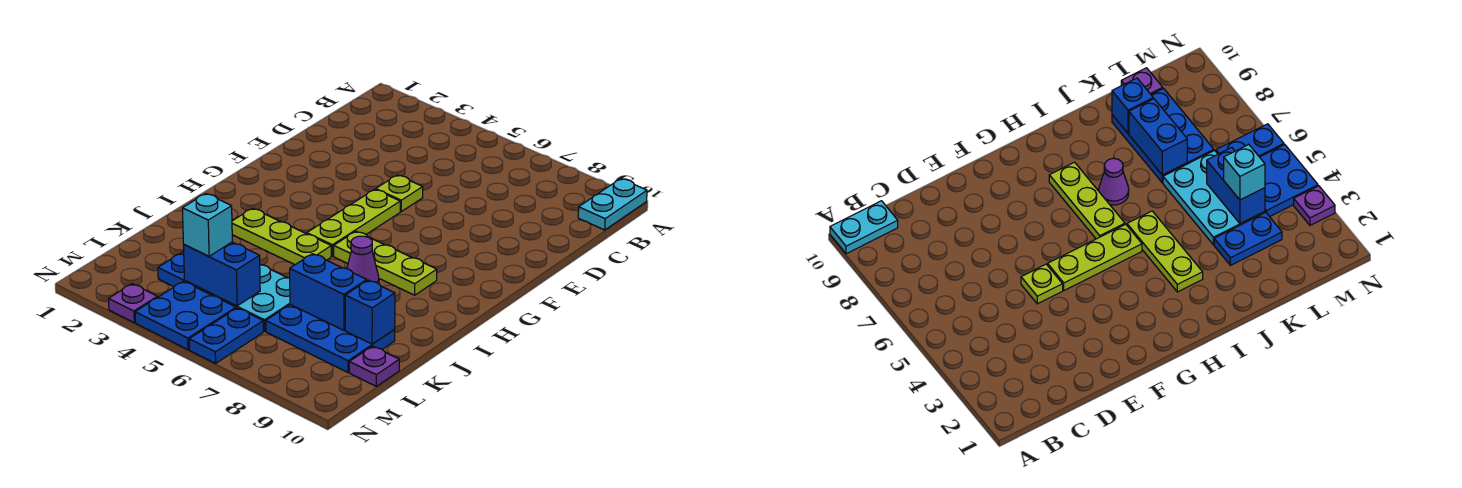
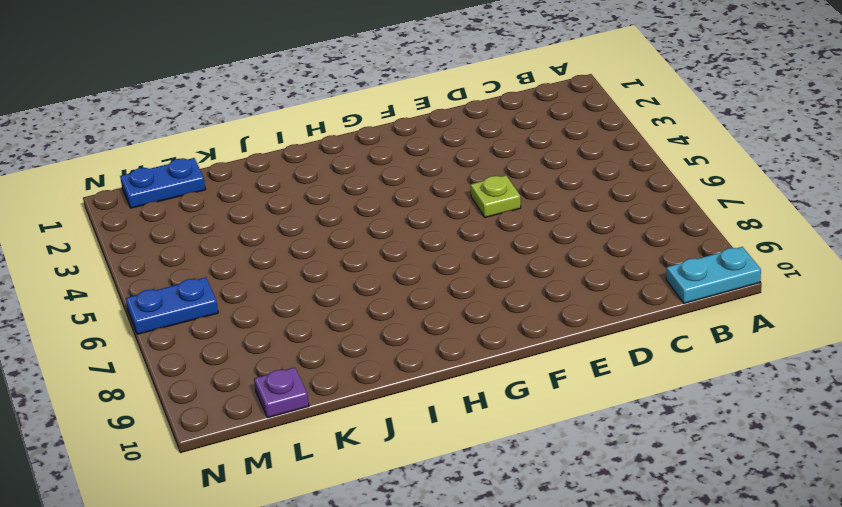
blue plate L1:M1 level 1 -> blue plate K3:L3 level 1
none -> lime plate F5:H5 level 1
none -> lime plate H6:H8 level 1
none -> lime plate I3:I5 level 1

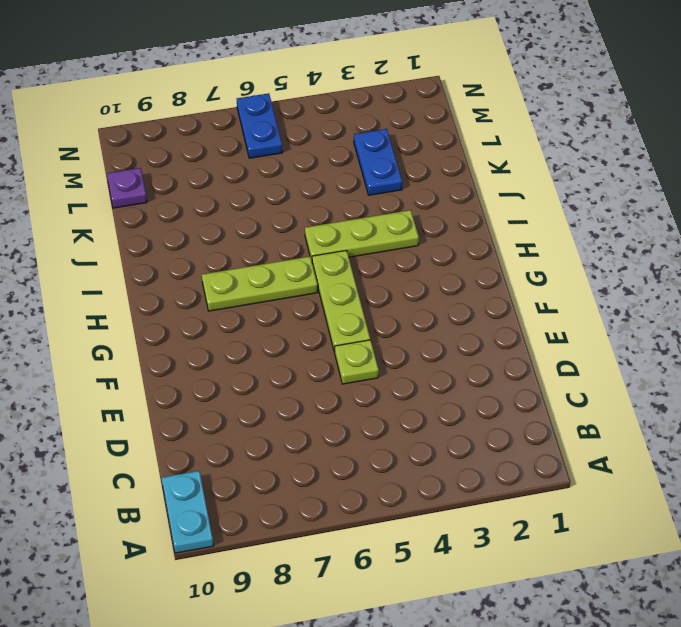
none -> purple cone I7 level 1
none -> cyan plate K4:L6 level 1
none -> blue plate K7:L9 level 1

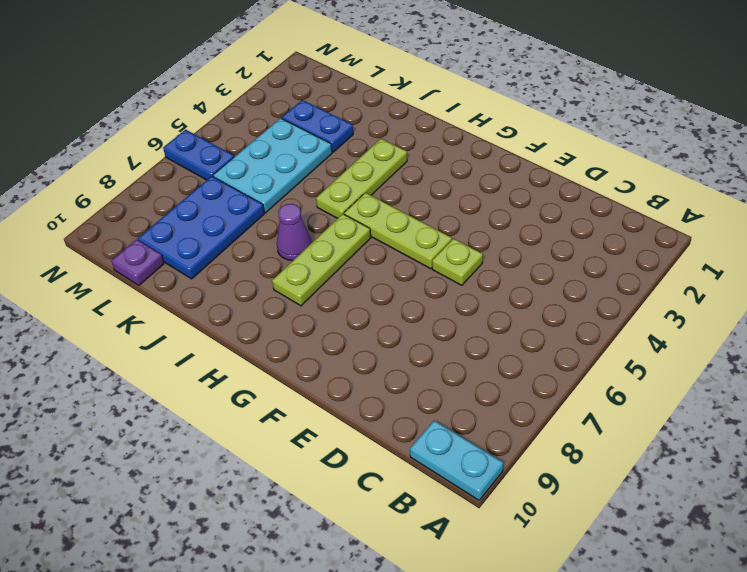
none -> blue plate M4:N5 level 1
none -> purple plate N3 level 1
none -> blue brick K7:K8 level 2

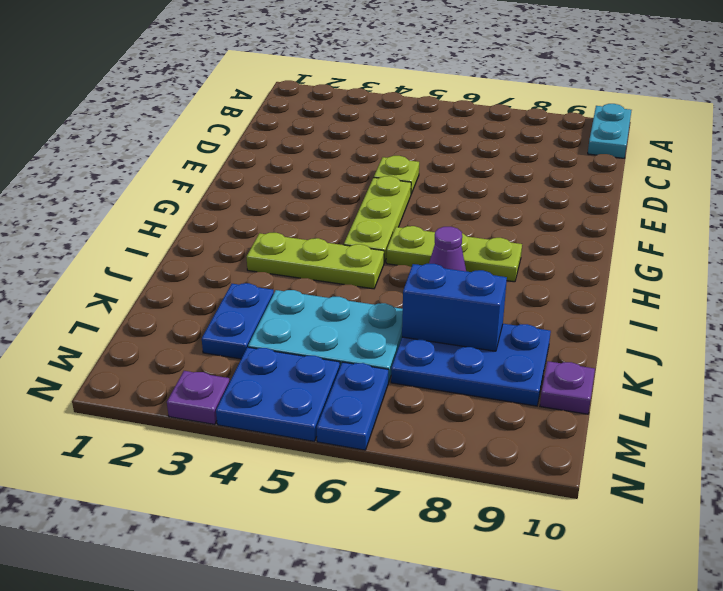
none -> blue brick K9 level 2
none -> blue brick L4:L5 level 2
none -> cyan brick L4 level 3

